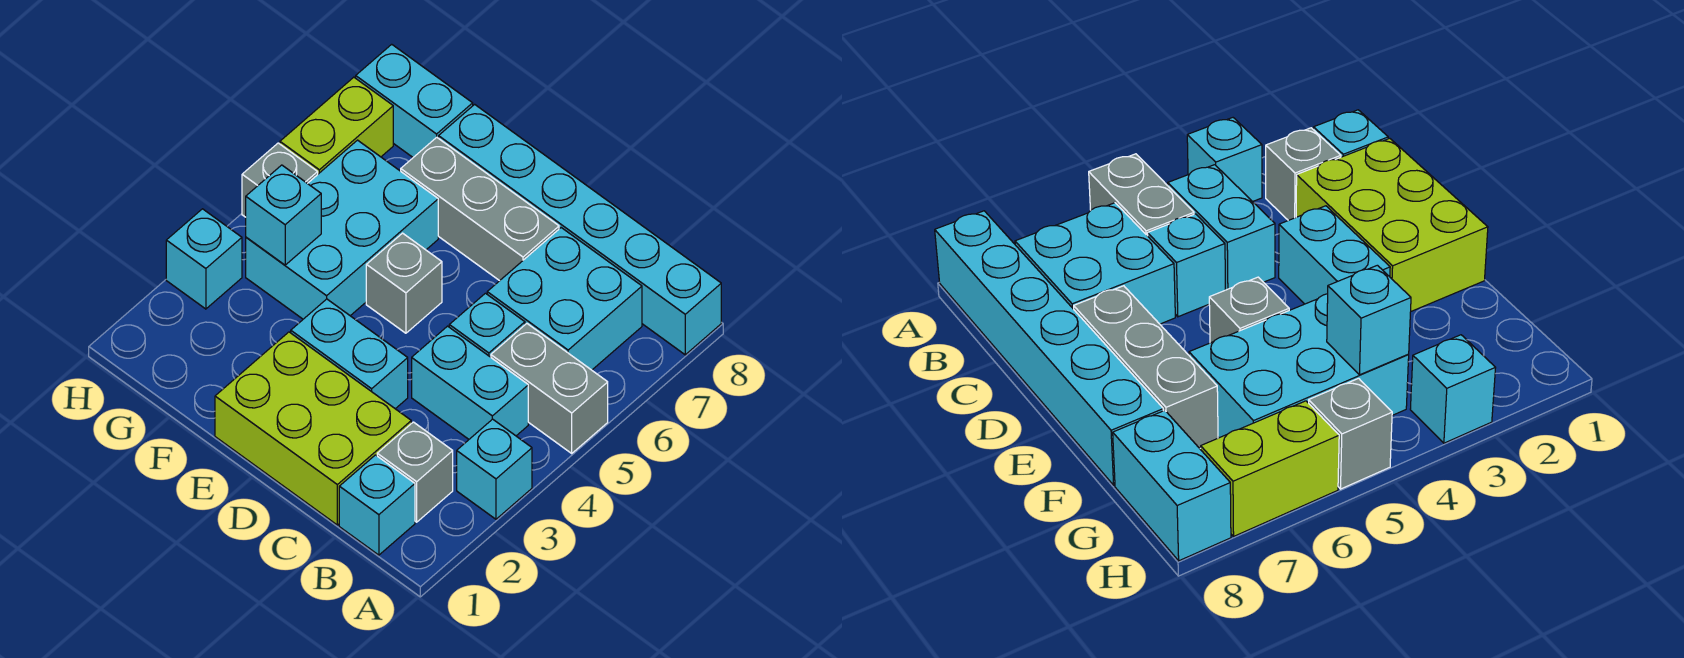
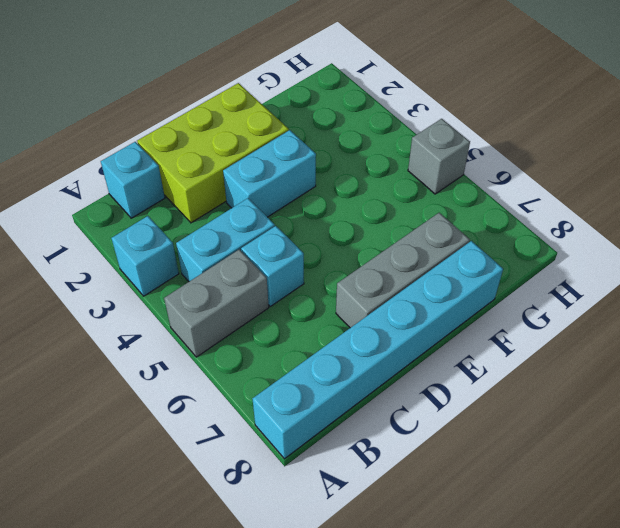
none -> grey brick B2 level 1
none -> cyan brick B6:C7 level 1
none -> grey brick E5 level 1

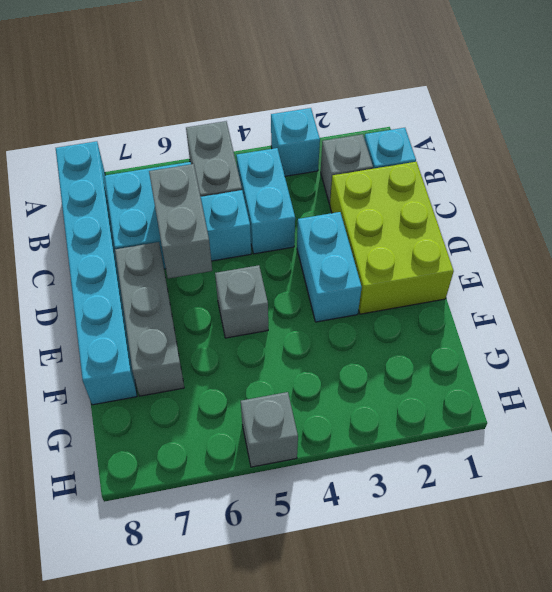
grey brick C6:D6 level 2 -> none
none -> cyan brick F4:G6 level 1
none -> cyan brick G8:H8 level 1
none -> cyan brick H3 level 1

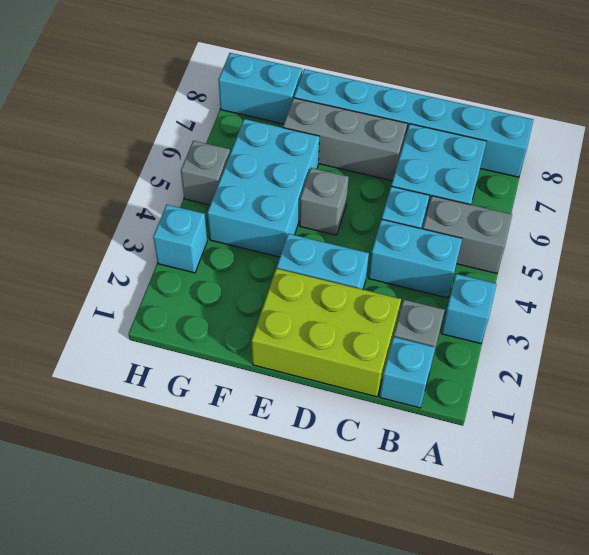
none -> lime brick H6:H7 level 1
none -> cyan brick G4 level 2

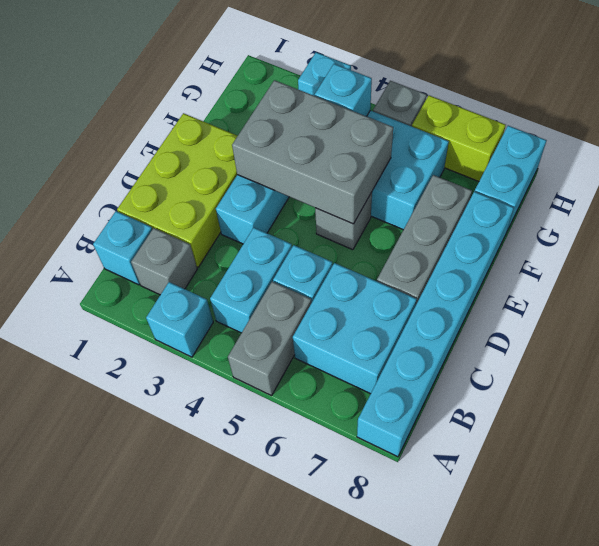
grey brick E3:F5 level 2 -> none

